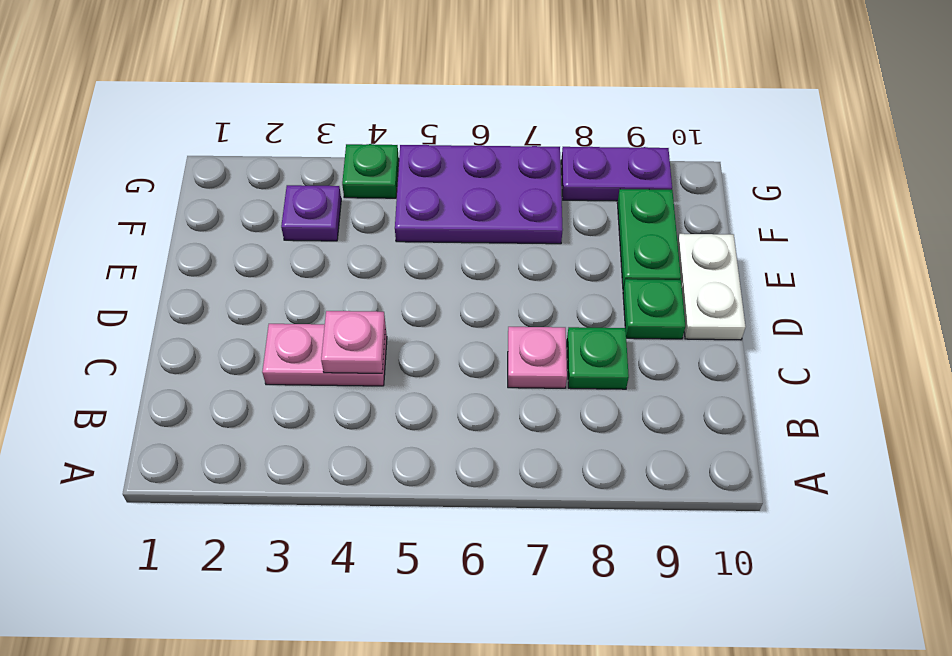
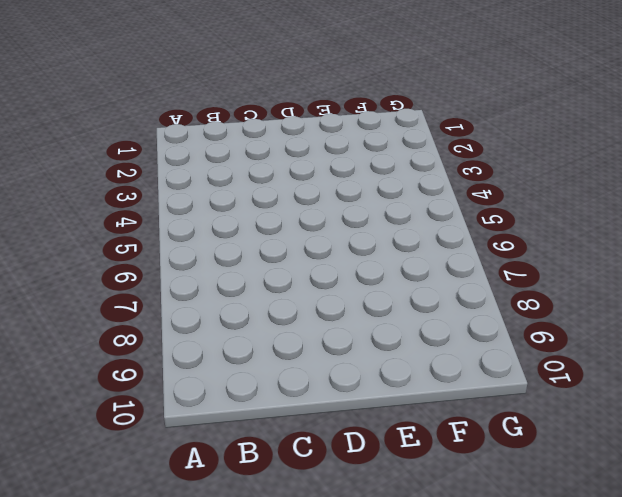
none -> pink plate C3:C4 level 1
none -> pink plate C7 level 1

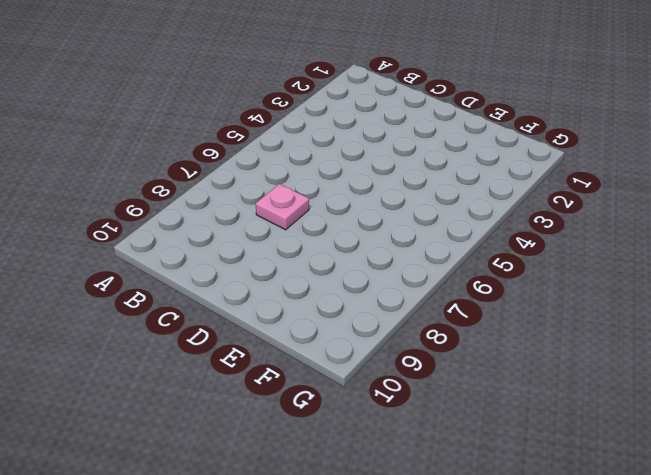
none -> pink plate C3:C4 level 1
none -> green plate C8 level 1

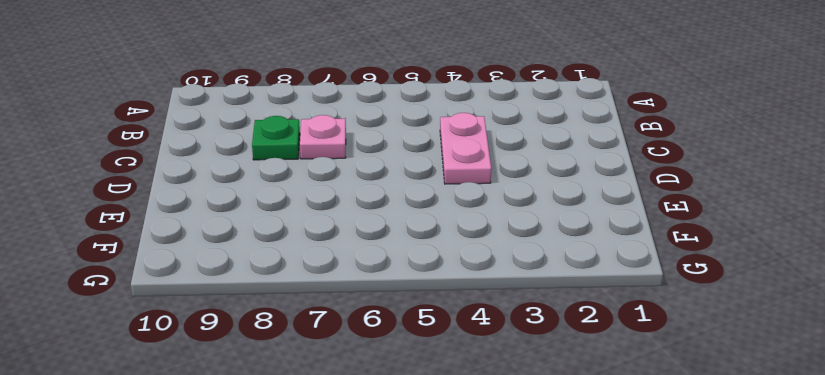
pink plate C4:D4 level 1 -> pink plate C3:C4 level 1
none -> green plate D9 level 1
none -> white plate D10:E10 level 1

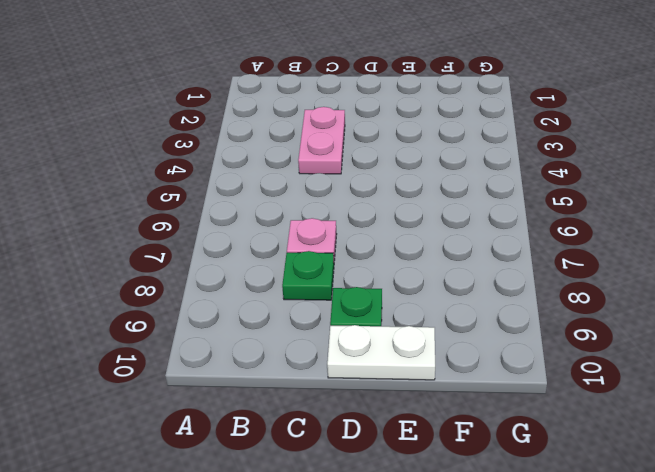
none -> green plate E9:F9 level 1
none -> purple plate F3 level 1

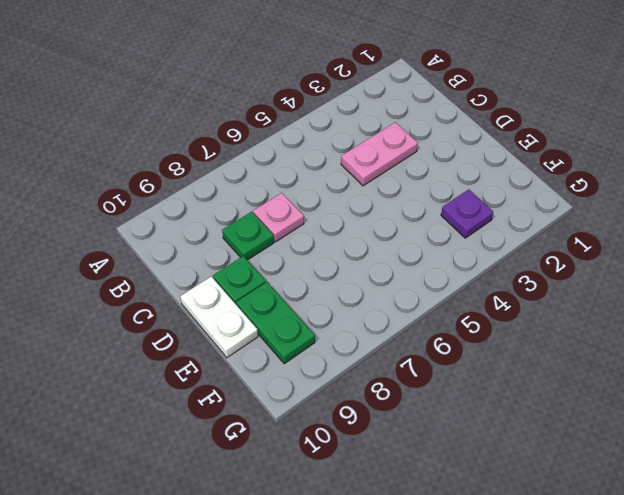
none -> purple plate F5:G7 level 1
none -> green plate G4 level 1

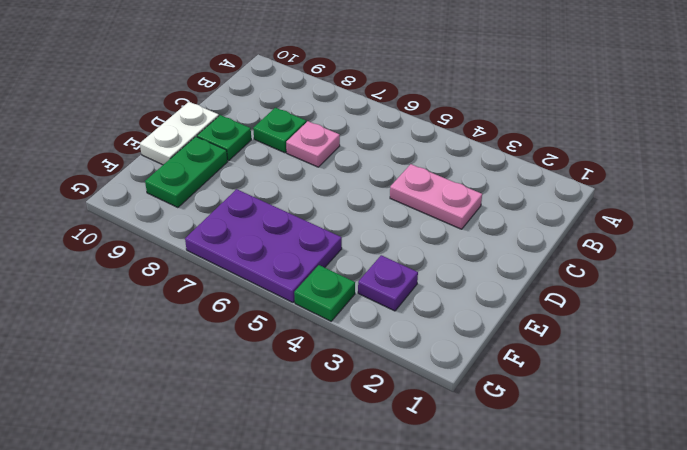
none -> purple plate G8:G9 level 1
none -> pink plate C4 level 2

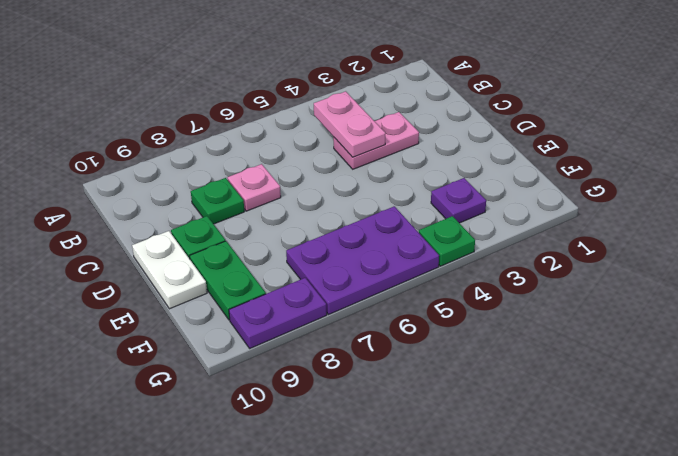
pink plate B4:C4 level 2 -> pink plate C4 level 2

